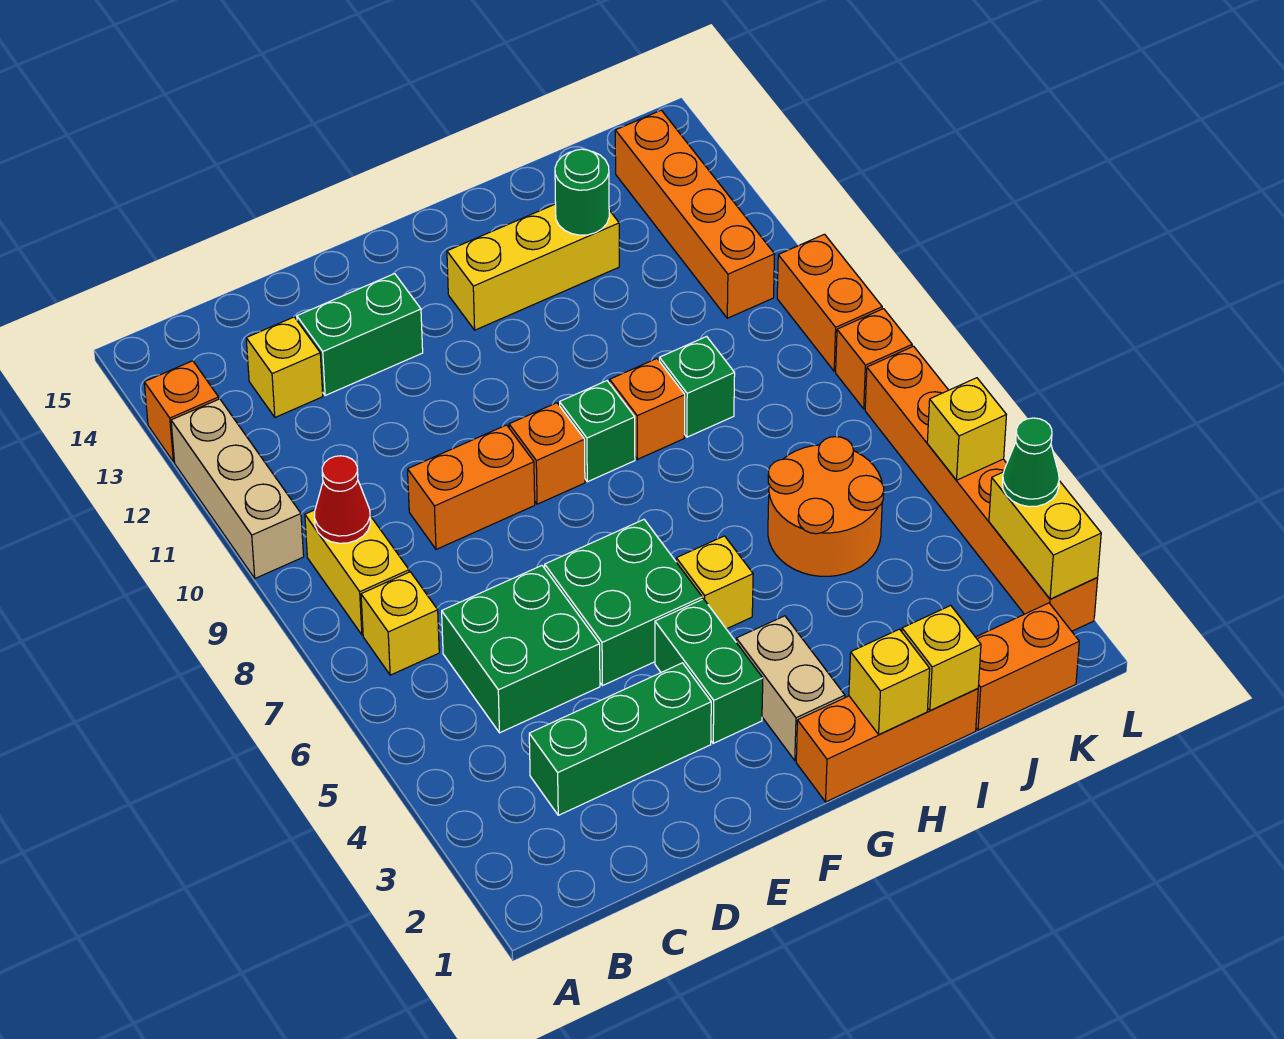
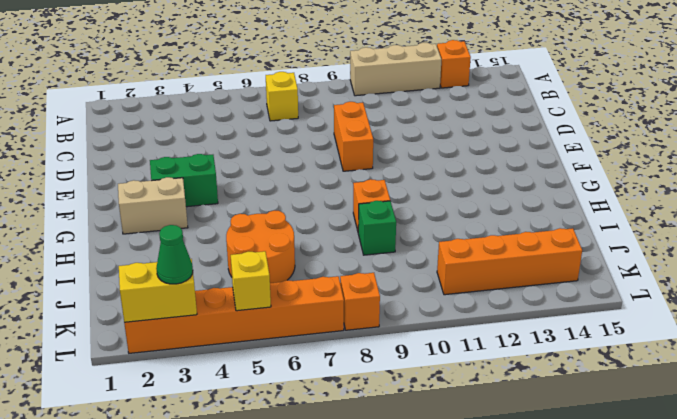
none -> yellow brick B8:B9 level 1
none -> green brick C3:E3 level 1
none -> green brick C5:D6 level 1
none -> yellow brick C13 level 1

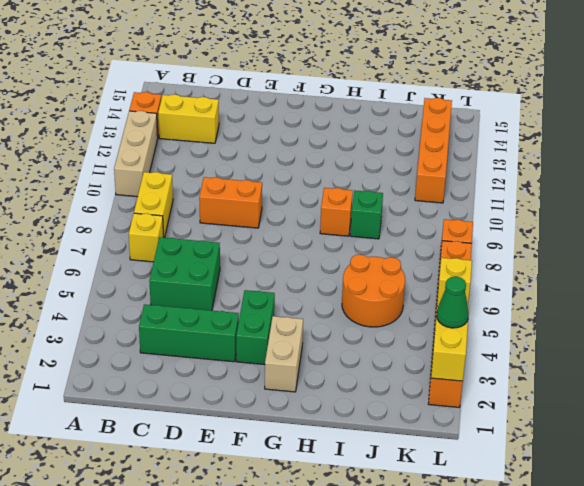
yellow brick B13:C13 level 1 -> yellow brick C13 level 1
none -> green brick D13:E13 level 1
none -> green brick E5:F6 level 1
none -> orange brick F9 level 1
none -> orange brick G1:I1 level 1

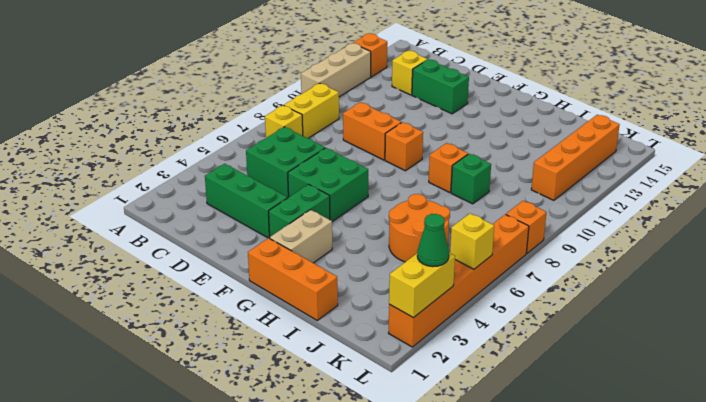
none -> yellow brick G5 level 1
none -> green brick G9 level 1
none -> yellow brick G13:I13 level 1
none -> orange brick J1:K1 level 1

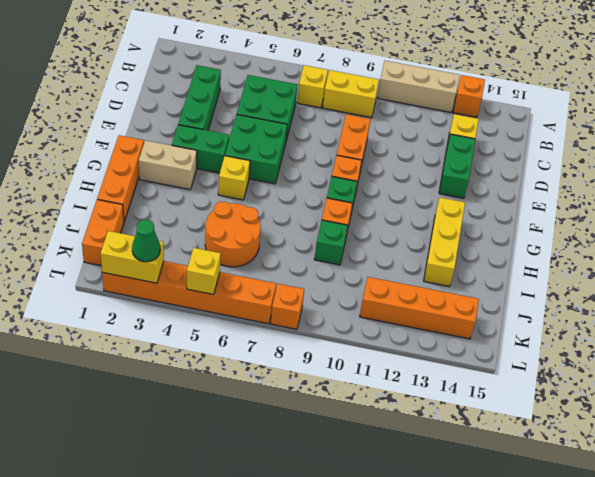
none -> orange brick L9:L10 level 1
none -> red cone B9 level 2
none -> yellow brick H1 level 2
none -> yellow brick I1 level 2

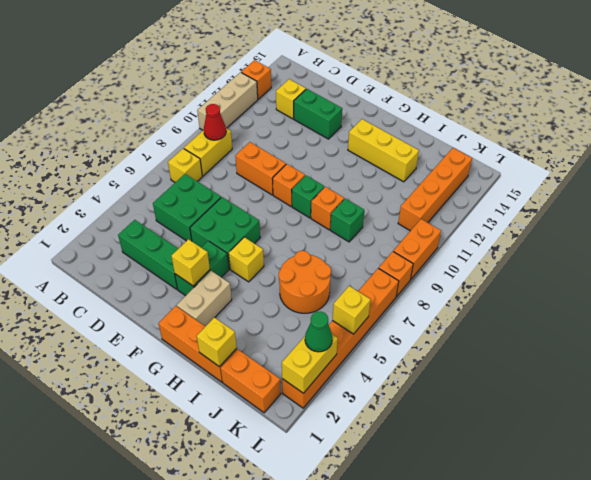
yellow brick F3 level 2 -> yellow brick H1 level 2
none -> green round brick I13 level 2

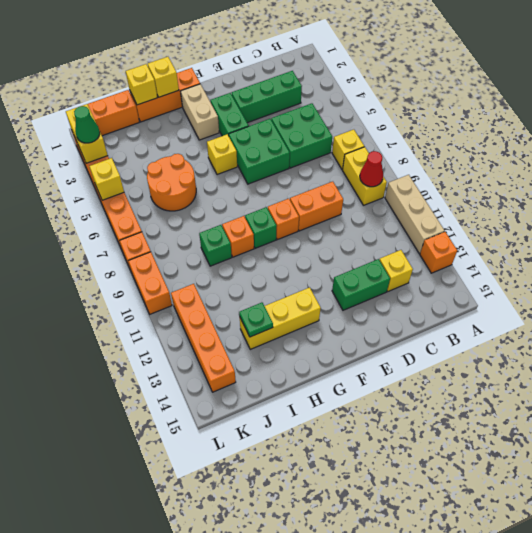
green plate I13 level 2 -> green round brick I13 level 2

